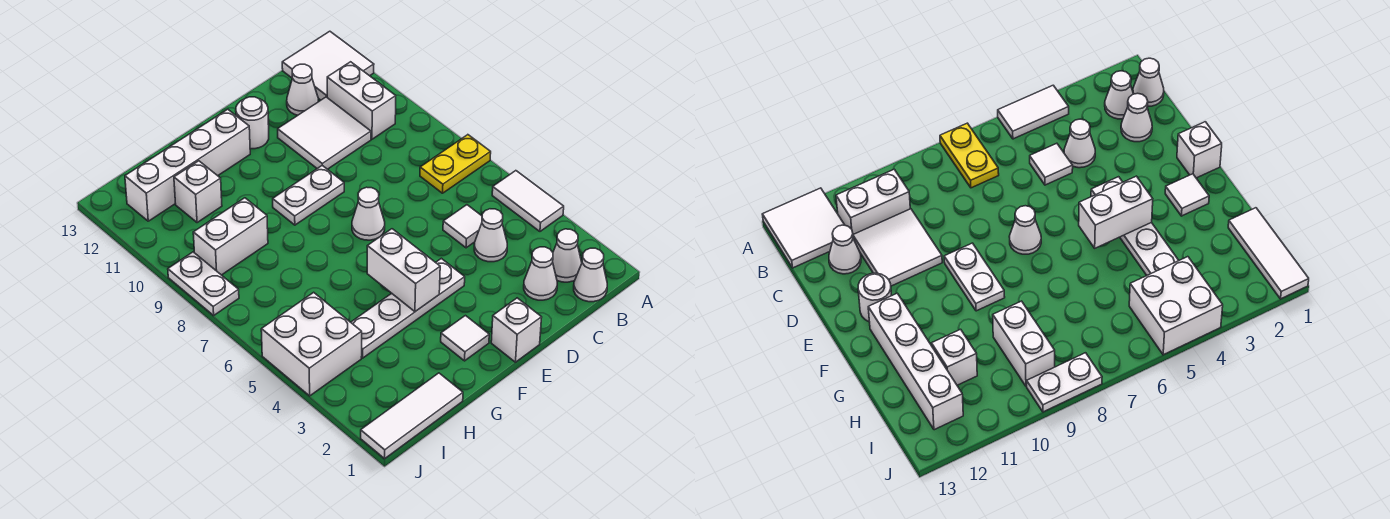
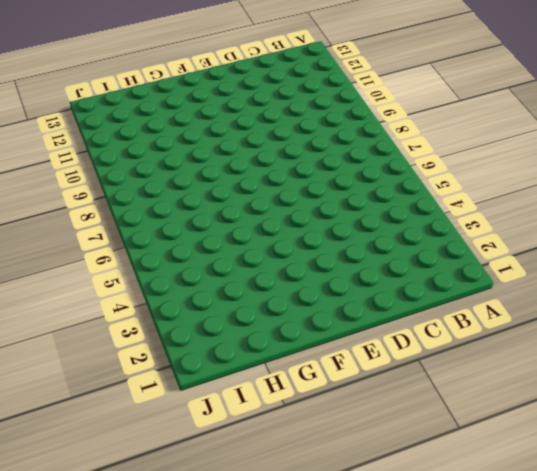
none -> white tile A4:A5 level 1
none -> yellow plate A7:B7 level 1
none -> white tile A12:B13 level 1

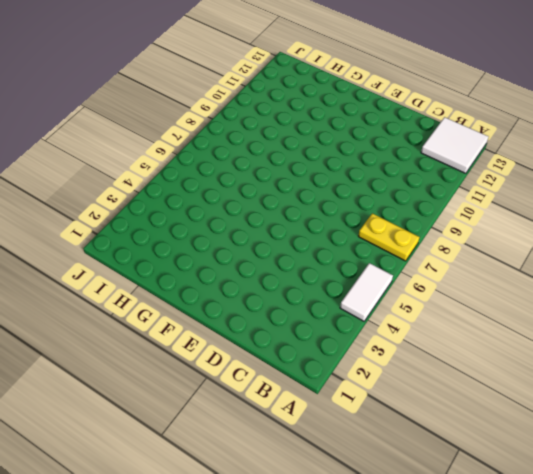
none -> white cone B1 level 1
none -> white cone B2 level 1
none -> white brick B10:B11 level 1

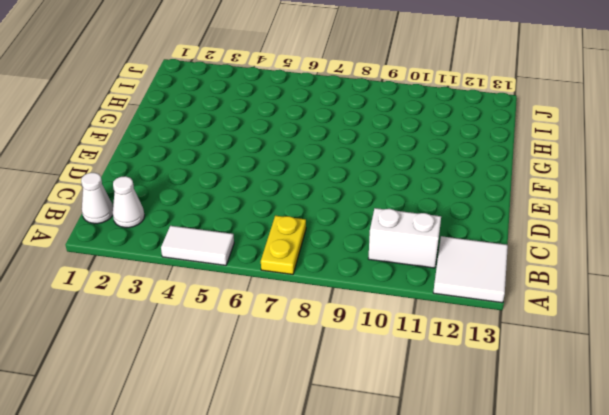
none -> white cone C2 level 1
none -> white cone C4 level 1
none -> white tile C5 level 1

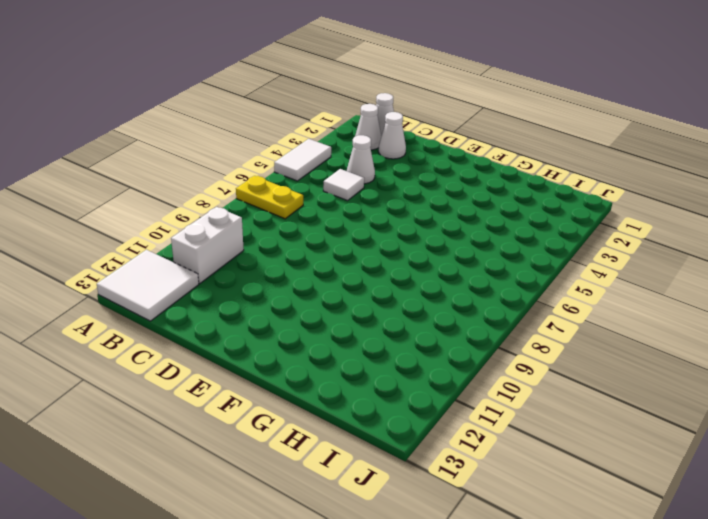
none -> white tile C10:D11 level 1
none -> white cone C12 level 1
none -> white brick E1 level 1

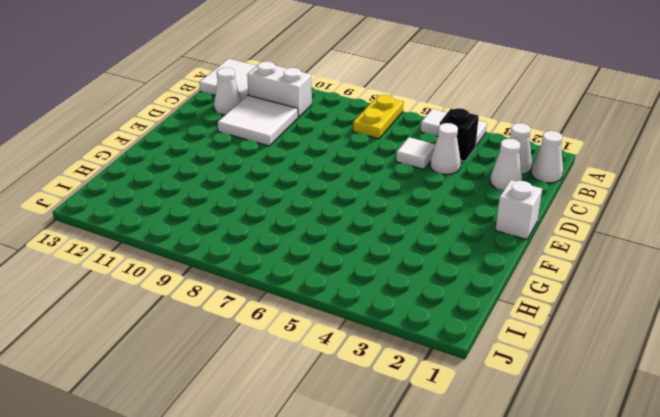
black brick B4 level 1 -> none
none -> white plate E4:H4 level 1
none -> white cone E7 level 1
none -> white plate E9:F9 level 1

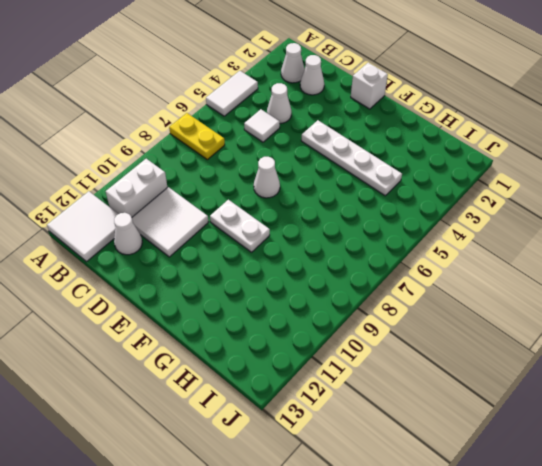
none -> white cone B1 level 1
none -> white round brick E12 level 1
none -> white tile F2 level 1

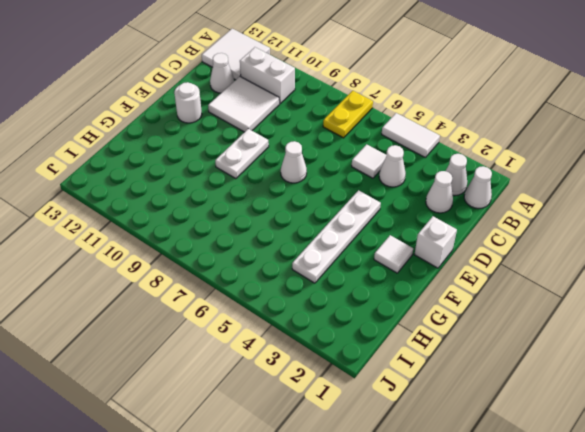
none -> white brick F12:I12 level 1
none -> white tile H1:J1 level 1
none -> white brick H9:I9 level 1

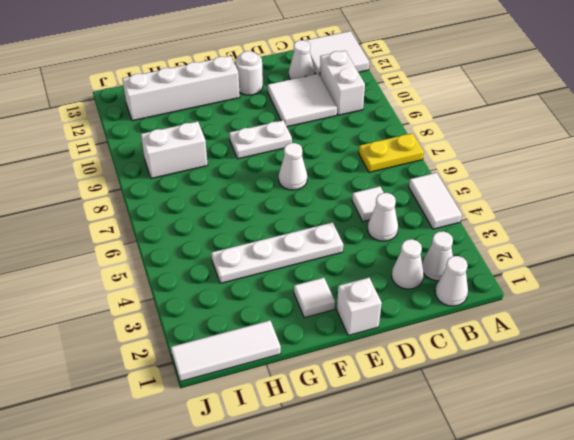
none -> white brick H11 level 1
none -> white brick I4:J5 level 1
none -> white plate J8:J9 level 1

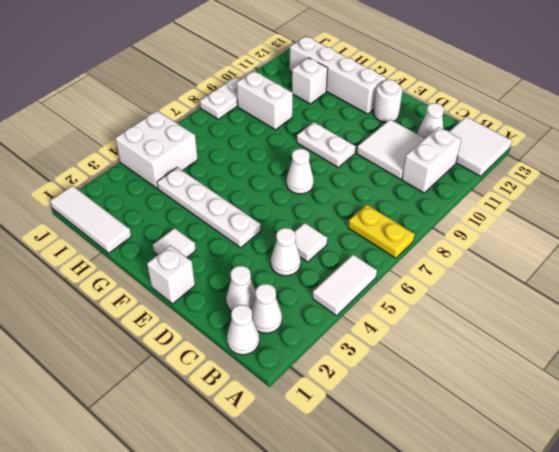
none -> white brick F4:F5 level 2

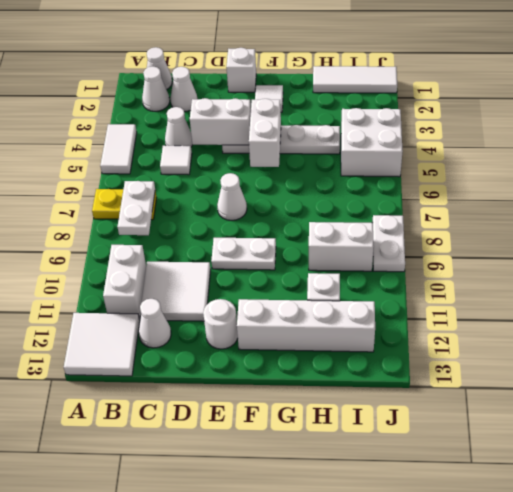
white plate B7:B8 level 2 -> none
white brick D4:E4 level 2 -> none

